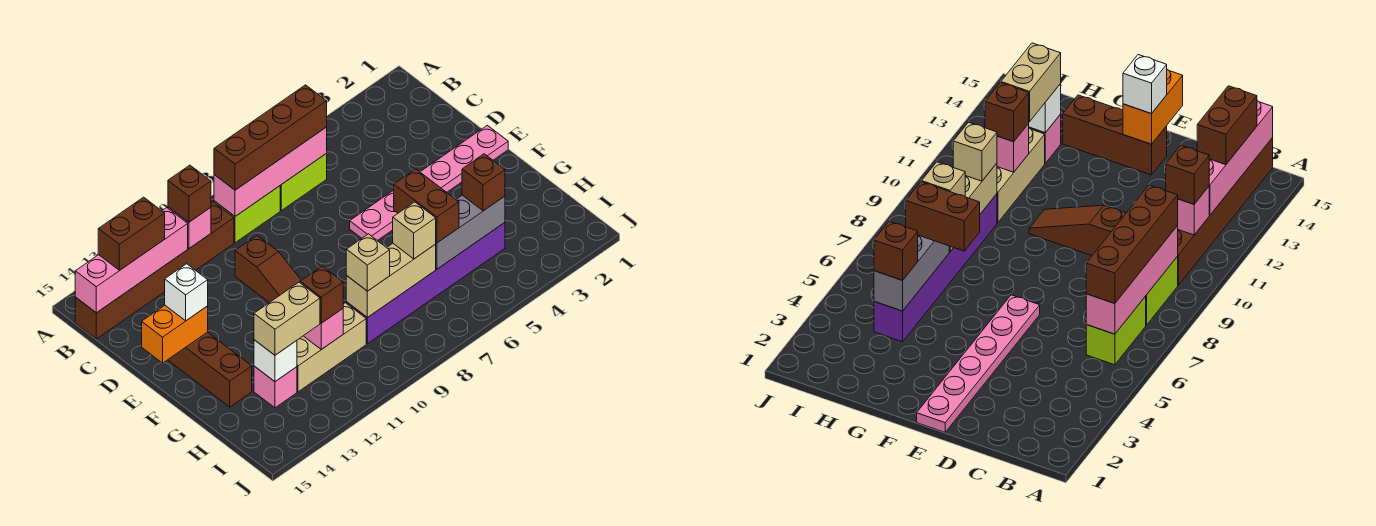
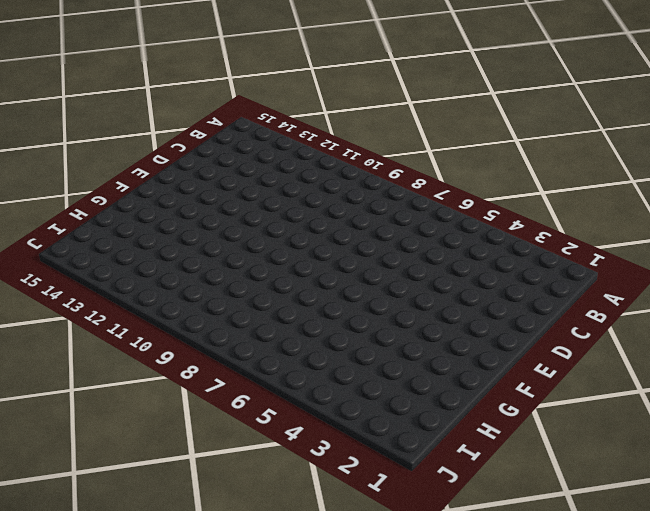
none -> lime brick B6:B7 level 1
none -> lime brick B8:B9 level 1
none -> brown brick B10:B15 level 1

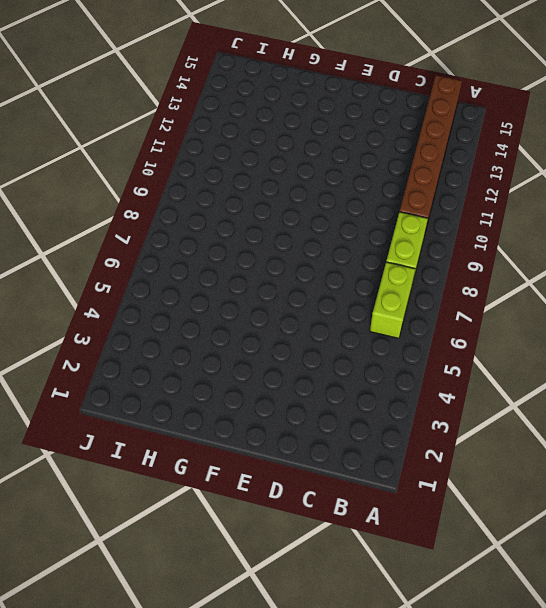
none -> brown slope D10:F10 level 1 top D
none -> pink plate E1:E6 level 1
none -> brown brick E14:G14 level 1

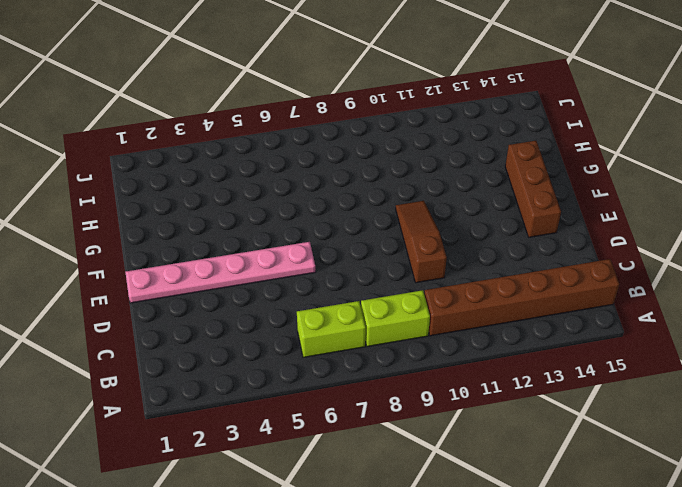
none -> purple brick H4:H9 level 1
none -> tan brick H10:H12 level 1
none -> pink brick H13 level 1

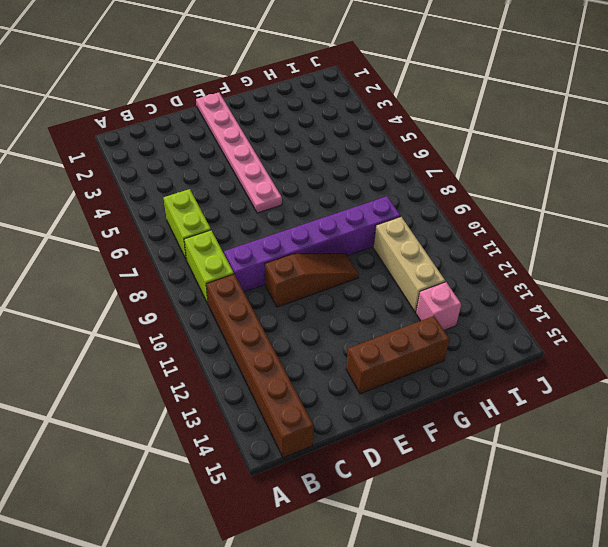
purple brick C9:H9 level 1 -> purple brick H4:H9 level 1
none -> pink brick B6:B9 level 2
none -> pink brick B11 level 2
none -> pink brick B12:B15 level 2

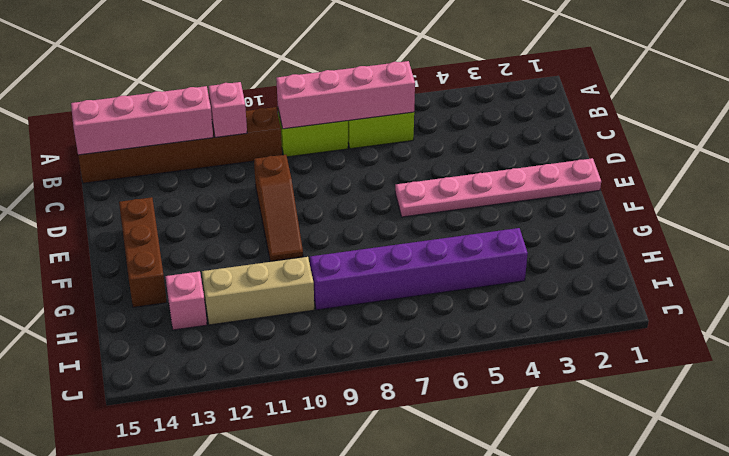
none -> orange brick E14:E15 level 2
none -> grey brick H4:H6 level 2
none -> tan brick H7:H9 level 2

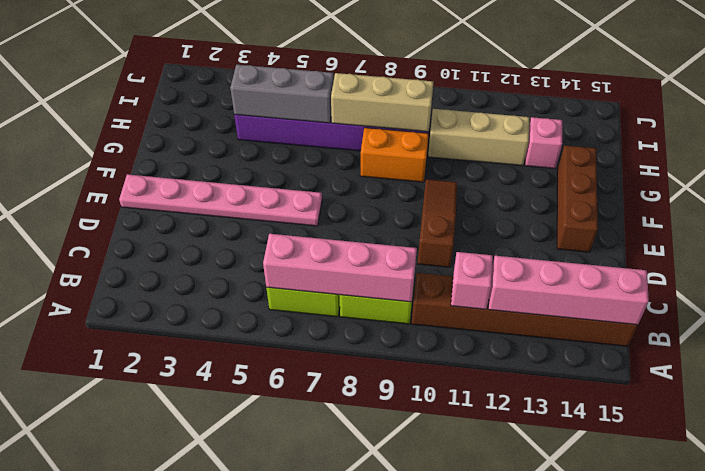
orange brick G8:G9 level 1 -> orange brick E14:E15 level 2
none -> pink brick H11 level 2
none -> white brick H13 level 2
none -> brown brick B6:B9 level 3

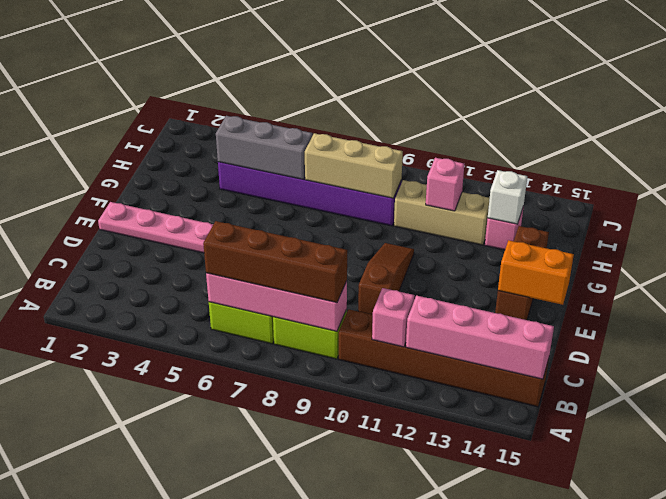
none -> brown brick B11 level 3
none -> brown brick B13:B14 level 3
none -> white brick E14 level 3

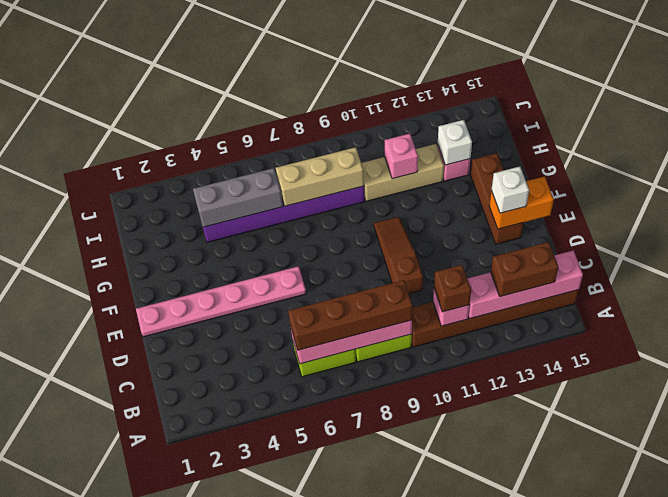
none -> brown brick G6:H6 level 3
none -> brown brick H4 level 3
none -> tan brick H7 level 3

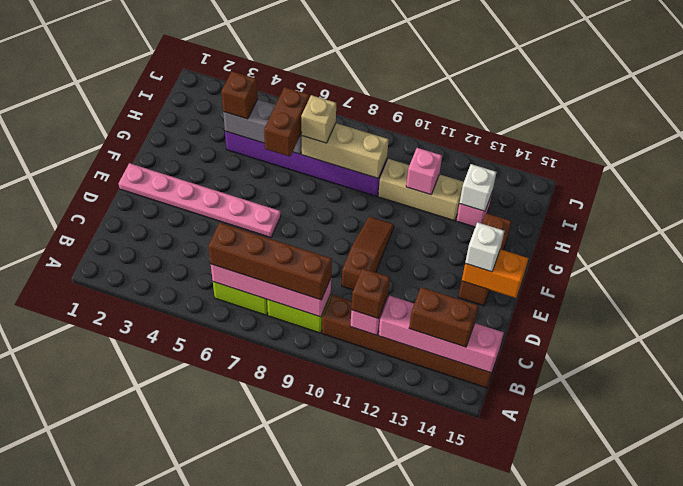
none -> tan brick H9 level 3
none -> brown brick H11 level 3
none -> tan brick H12:H13 level 3

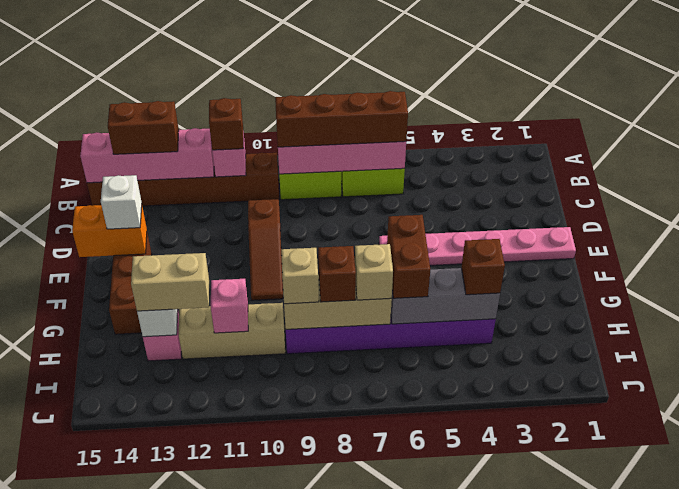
brown brick H8 level 3 -> brown brick H11 level 3

